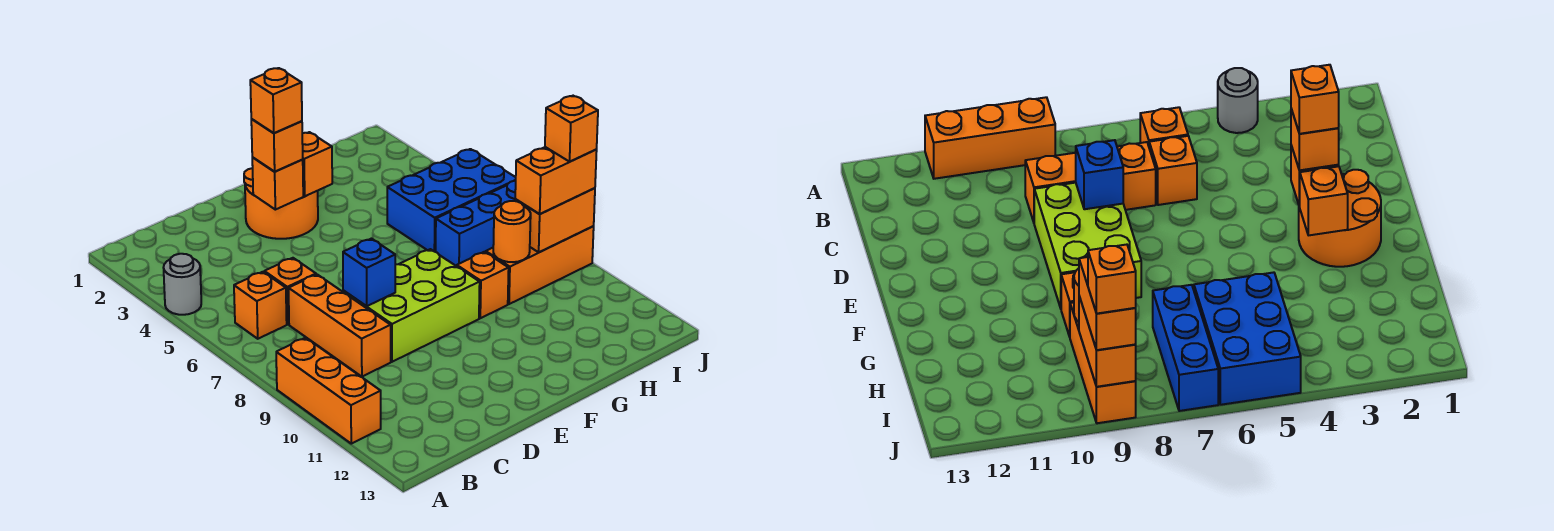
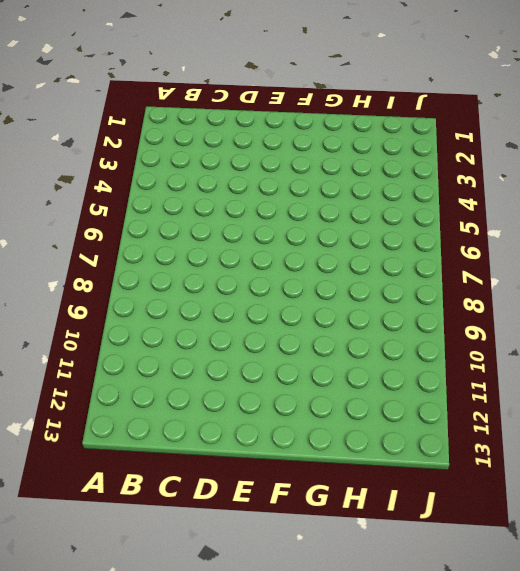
none -> grey round brick A4 level 1
none -> orange brick A9:A11 level 1
none -> orange brick B6 level 1

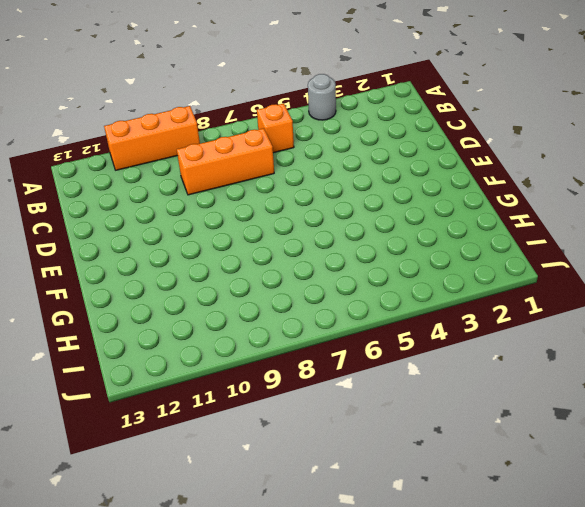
none -> orange brick C6 level 1
none -> lime brick D8:F9 level 1
none -> orange round brick E2:F3 level 1

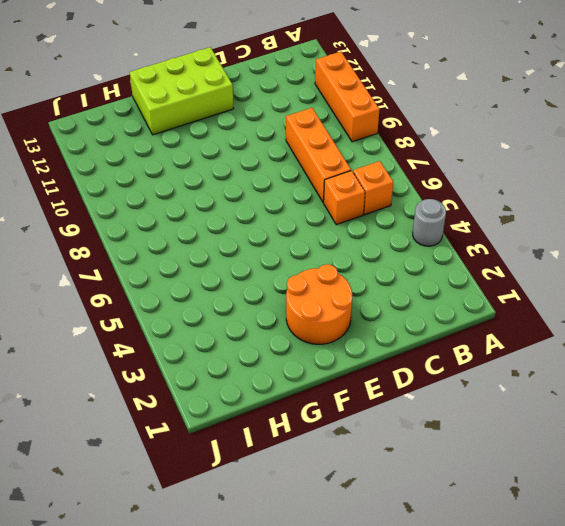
lime brick E12:G13 level 1 -> lime brick D8:F9 level 1
none -> orange brick G9 level 1
none -> blue brick H5:J6 level 1
none -> blue brick H7:J7 level 1

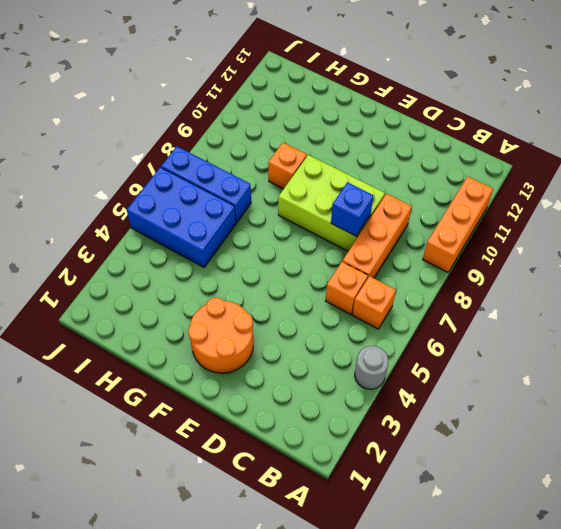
none -> orange brick H9:J9 level 1
none -> orange brick E3 level 2
none -> orange brick F3 level 2

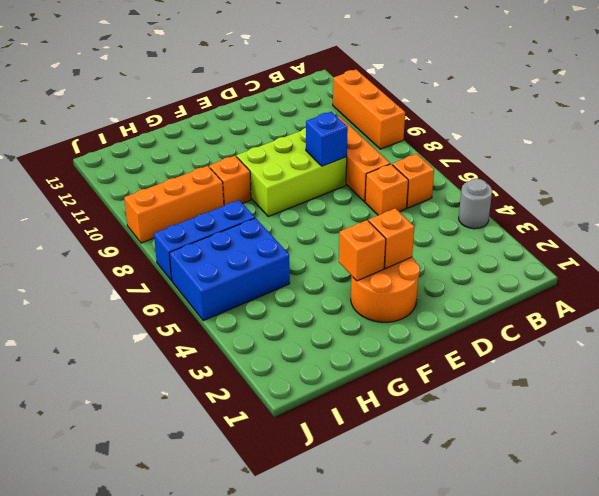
none -> orange round brick H9 level 2
none -> orange brick I9:J9 level 2
none -> orange brick E3 level 3

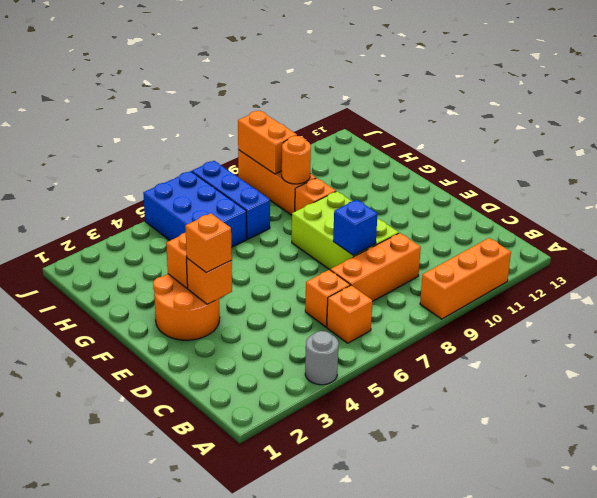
none -> orange brick I9:J9 level 3
none -> orange brick E3 level 4
none -> orange brick J9 level 4

